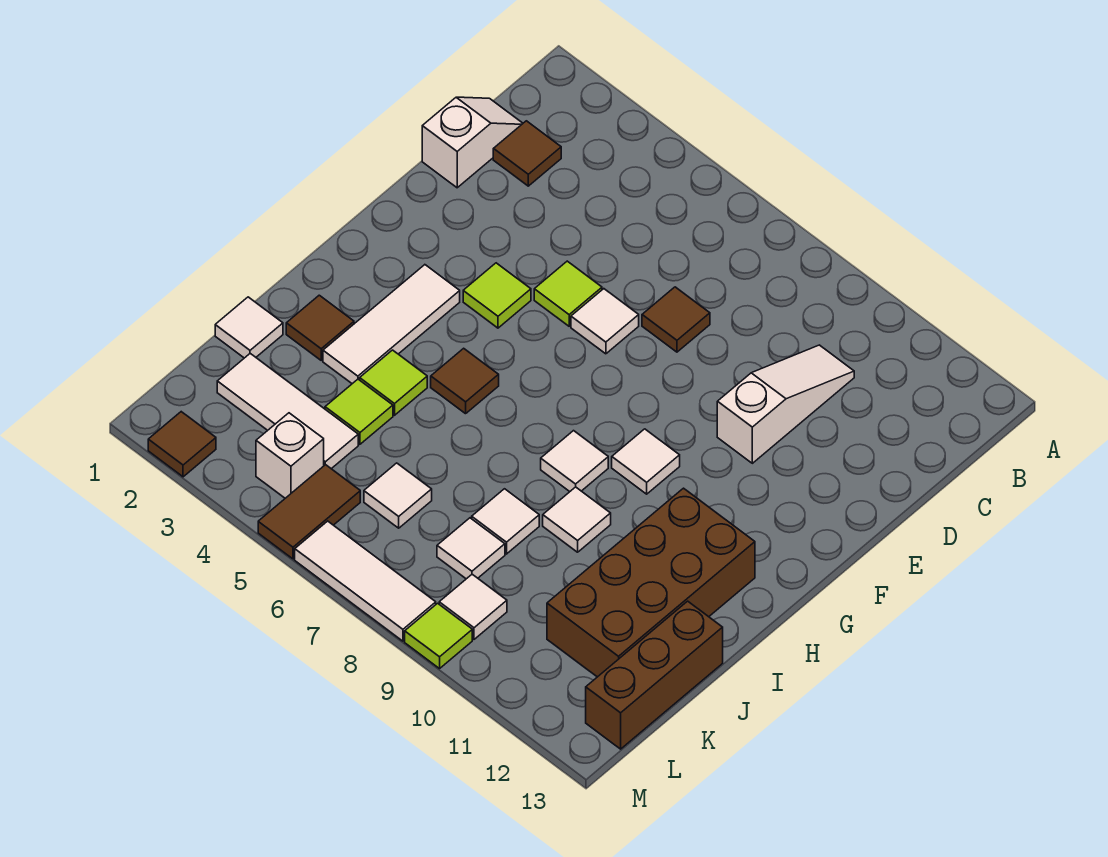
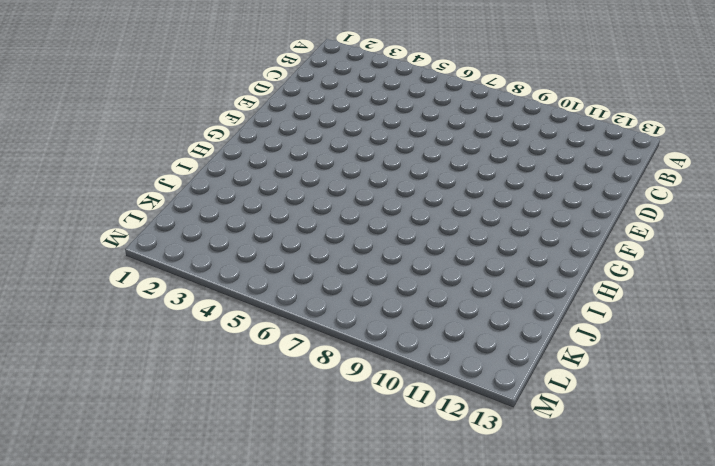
none -> white slope C1:D1 level 1 top D
none -> brown tile C2 level 1
none -> white slope C10:E10 level 1 top E

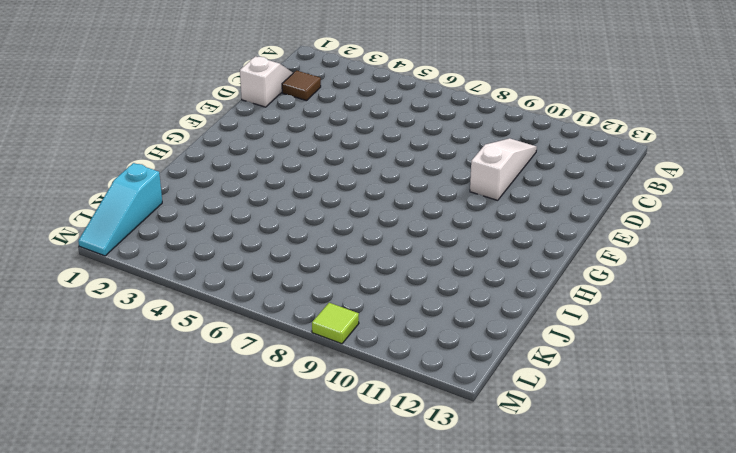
cyan slope K1:M1 level 1 top K -> none
none -> brown tile D7 level 1
none -> lime tile E5 level 1
none -> white tile E6 level 1

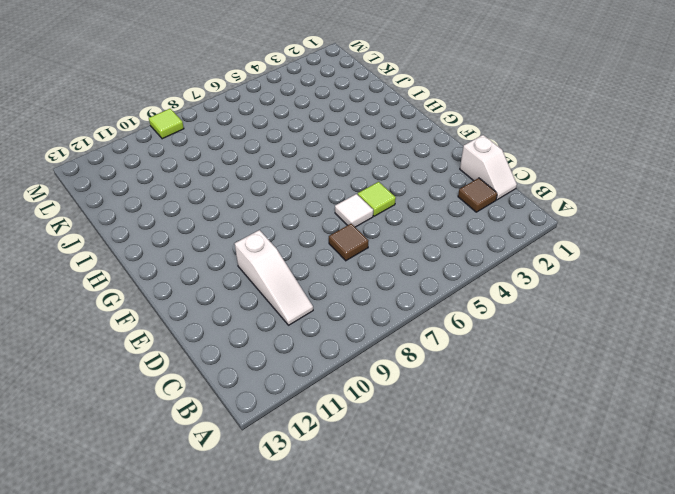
none -> lime tile F4 level 1
none -> white tile G3:I3 level 1
none -> white tile G9 level 1

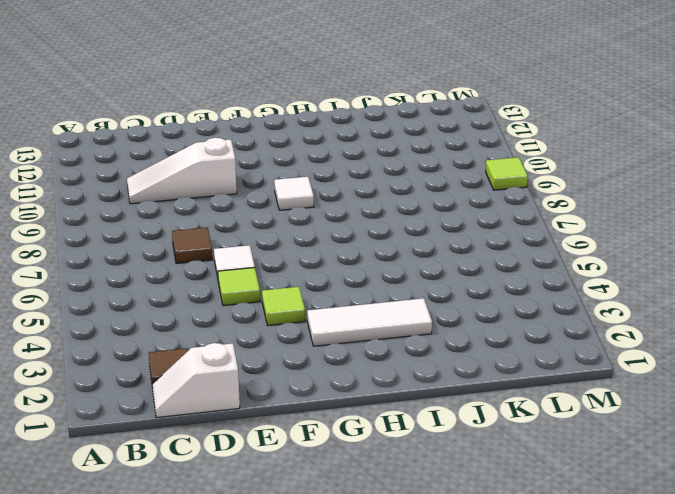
none -> brown tile H5 level 1
none -> white tile H8 level 1
none -> brown brick H11:K12 level 1

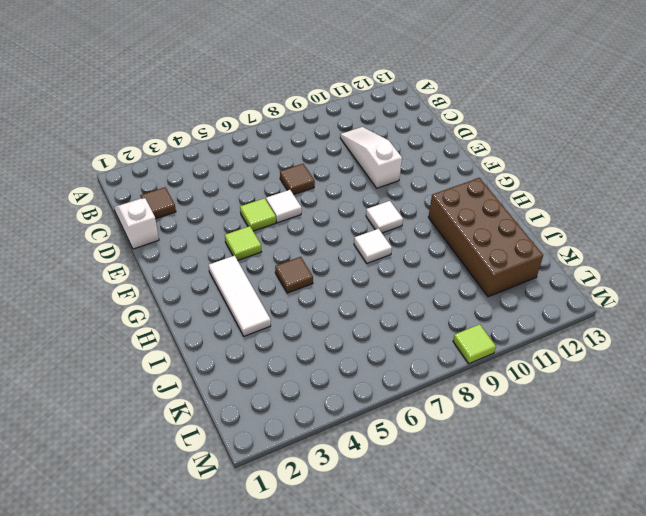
none -> brown tile I2 level 1
none -> lime tile I4 level 1
none -> white tile I9 level 1

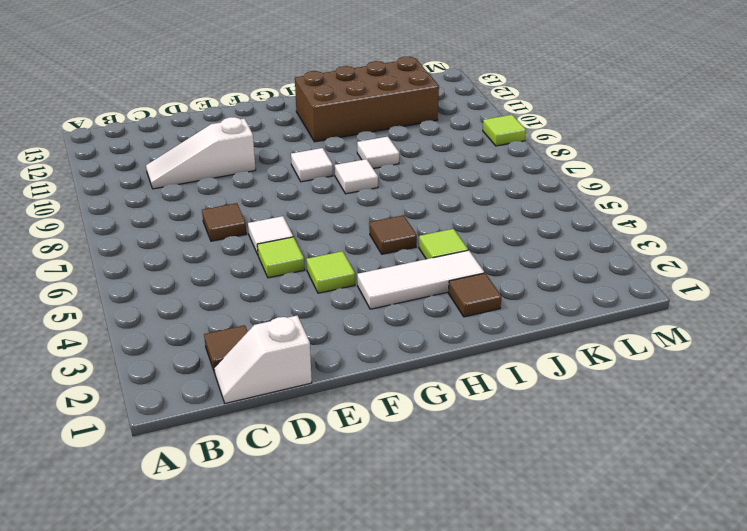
none -> white tile J1 level 1
none -> lime tile J4 level 1
none -> white tile J8 level 1

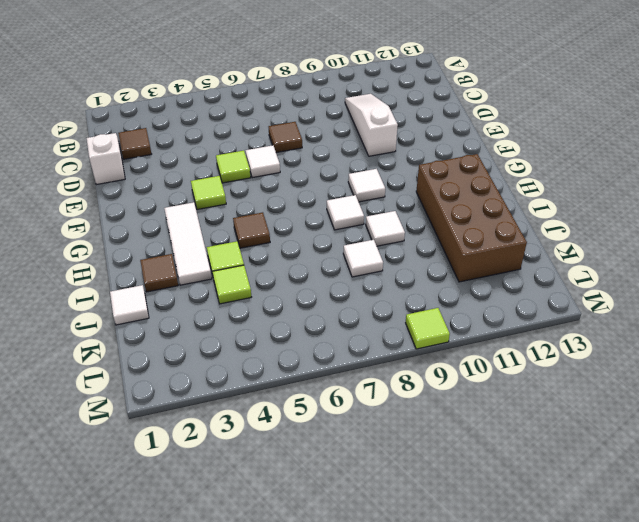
none -> brown brick J13:L13 level 1
none -> white tile K2:K4 level 1
none -> white tile K6 level 1

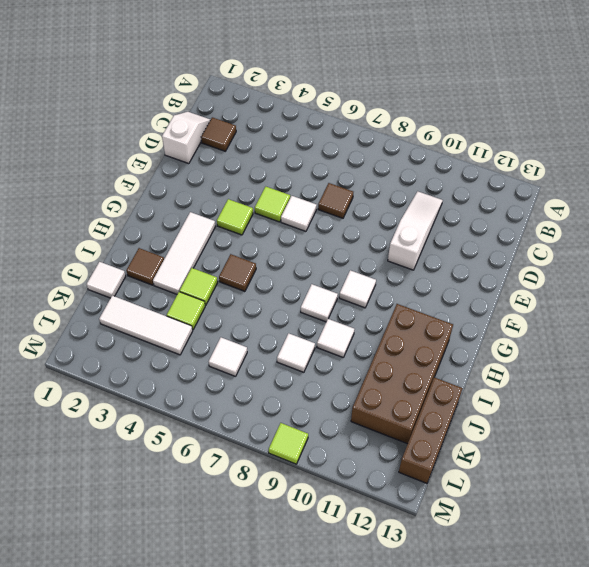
none -> white tile K8 level 1
none -> white brick L4 level 1
none -> brown tile L5:M5 level 1

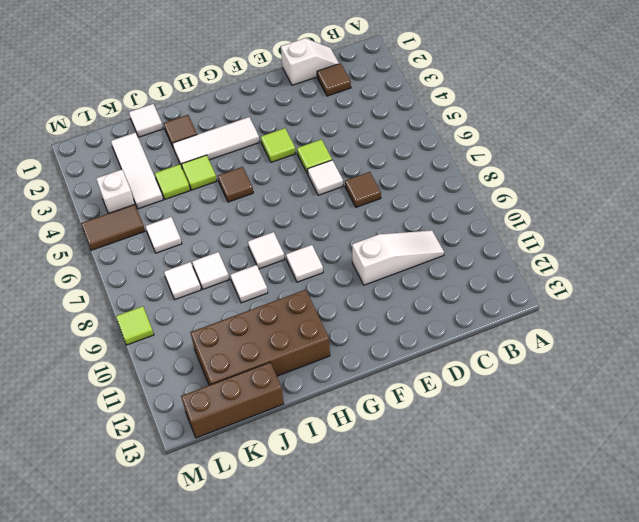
none -> white tile L9 level 1
none -> brown tile M2 level 1
none -> white tile M6:M8 level 1

